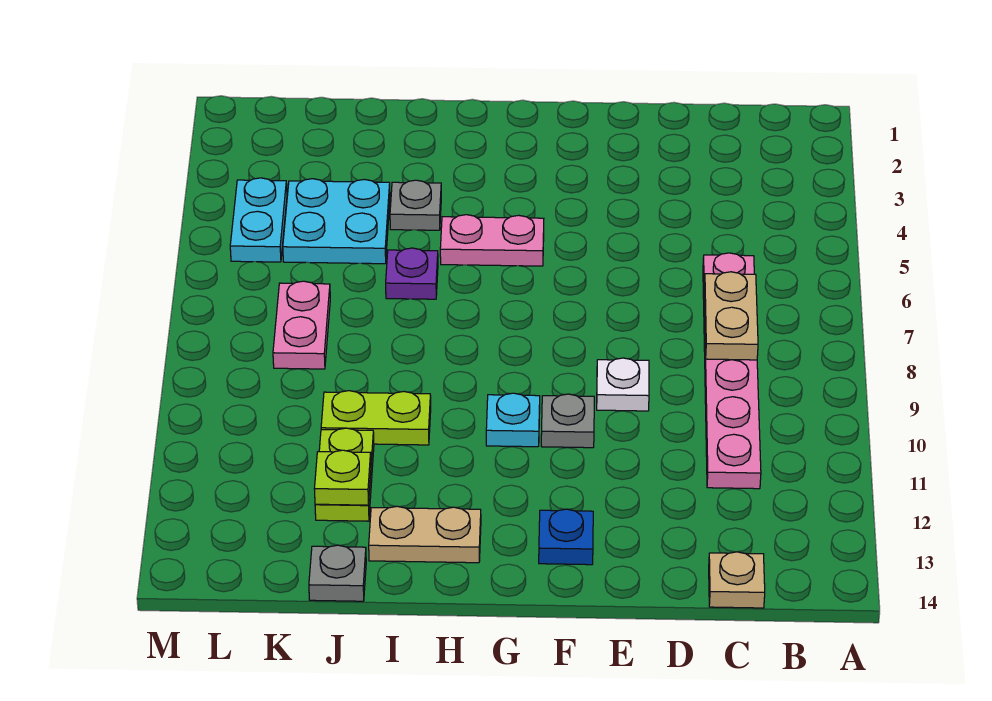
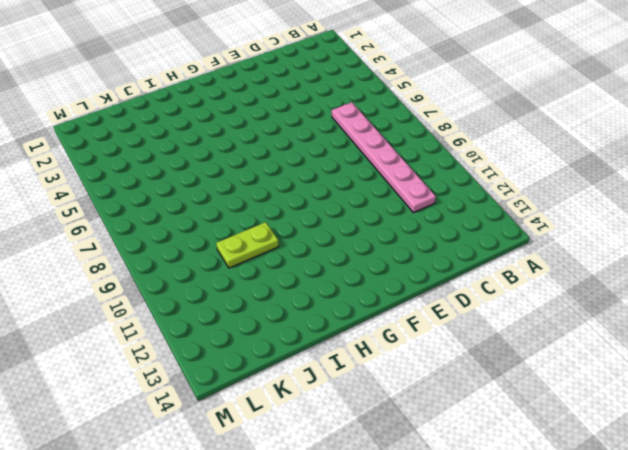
none -> tan plate C14 level 1
none -> white plate E9 level 1
none -> grey plate F10 level 1

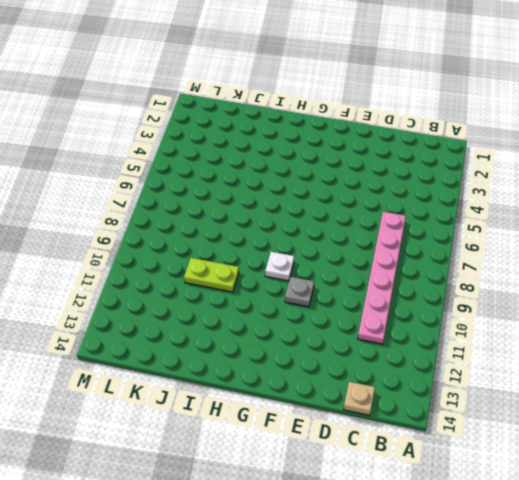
white plate G9 level 1 -> white plate E9 level 1
none -> blue plate F13 level 1
none -> pink plate G5:H5 level 1
none -> cyan plate G10 level 1

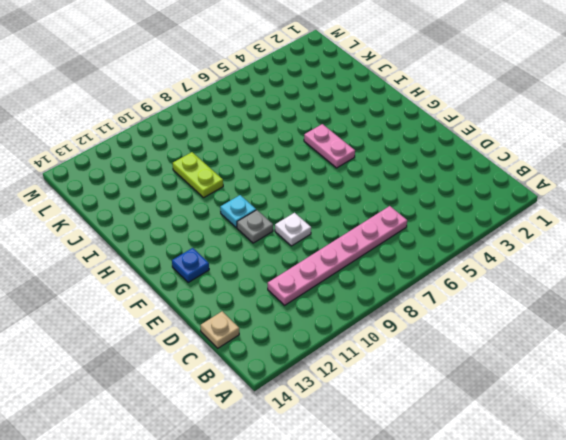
none -> tan plate H13:I13 level 1
none -> grey plate I4 level 1
none -> purple plate I6 level 1

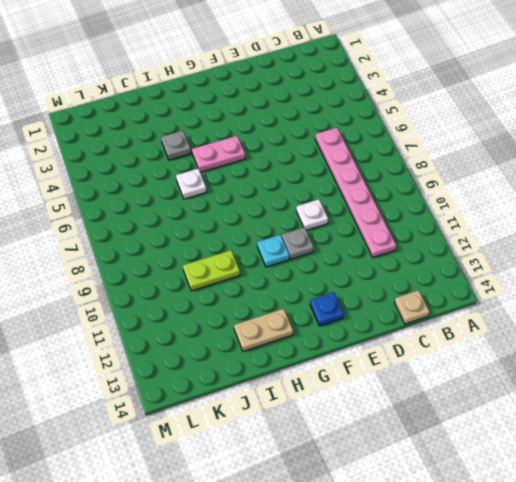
white plate I6 level 1 -> purple plate I6 level 1
none -> cyan plate J4:K5 level 1
none -> lime plate J11:J12 level 1
none -> grey plate J14 level 1

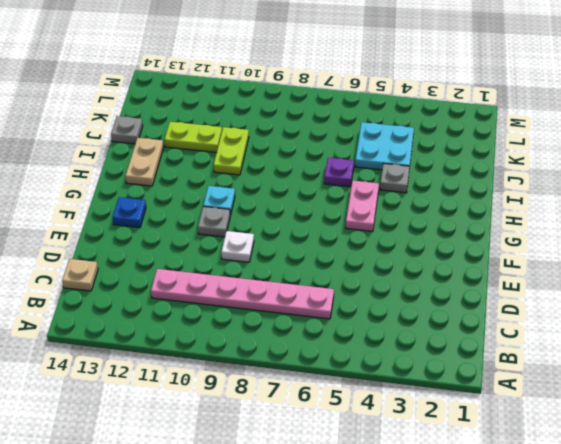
none -> pink plate K7:K8 level 1
none -> cyan plate L4:L5 level 1
none -> tan plate C7:C8 level 2

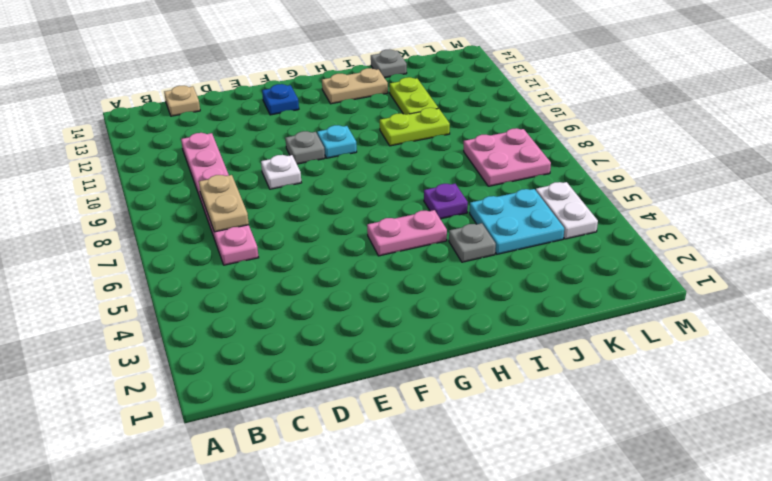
pink plate K7:L8 level 1 -> pink plate K7:K8 level 1
white plate L4:L5 level 1 -> cyan plate L4:L5 level 1
none -> lime plate J12 level 2

